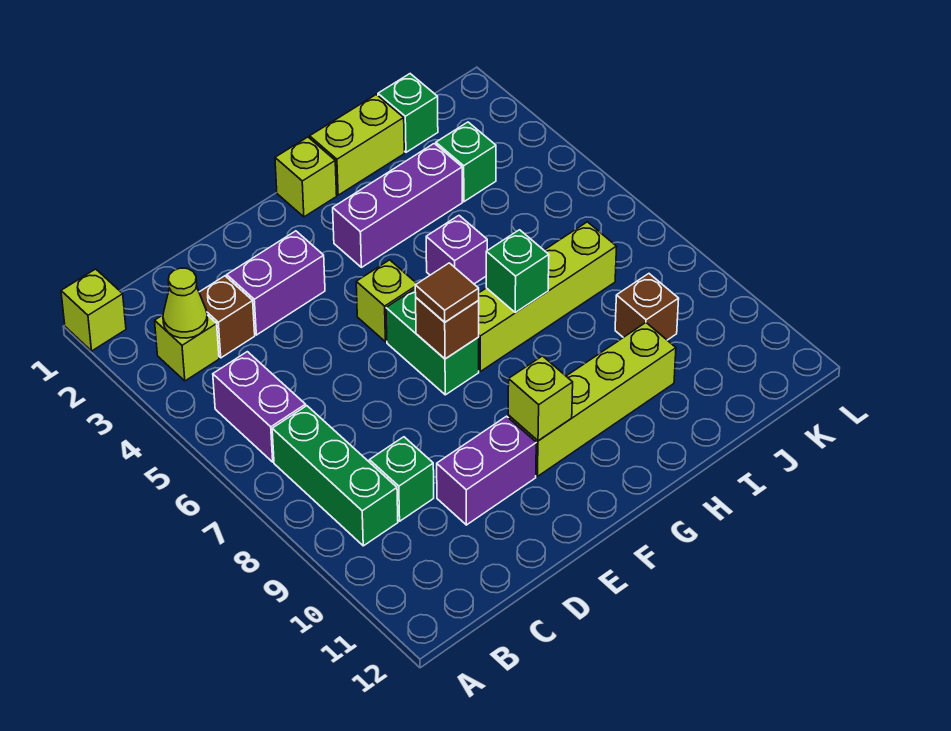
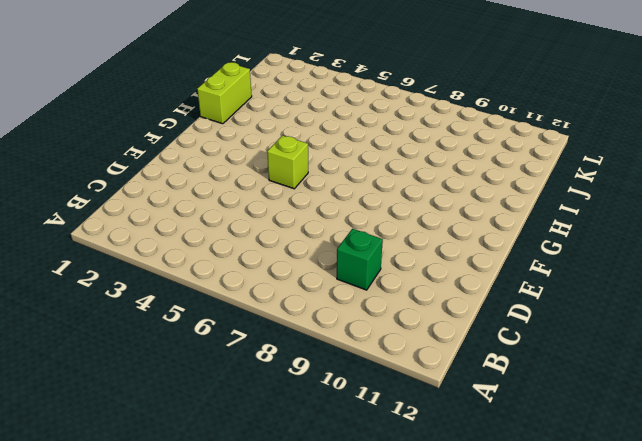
none -> lime brick A1 level 1
none -> lime brick B3 level 1
none -> purple brick B5:B6 level 1

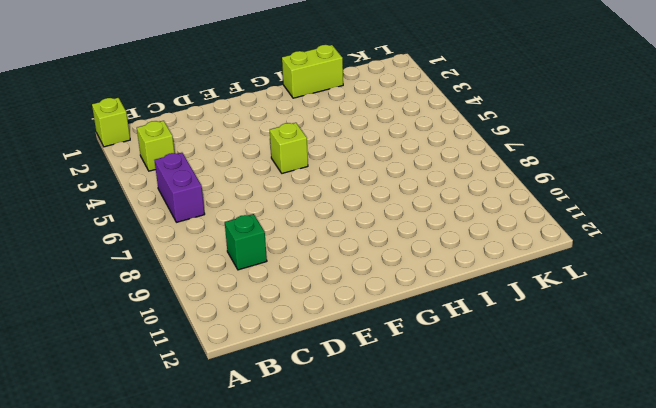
none -> green brick B7:B9 level 1
none -> brown brick C3 level 1
none -> purple brick D3:E3 level 1

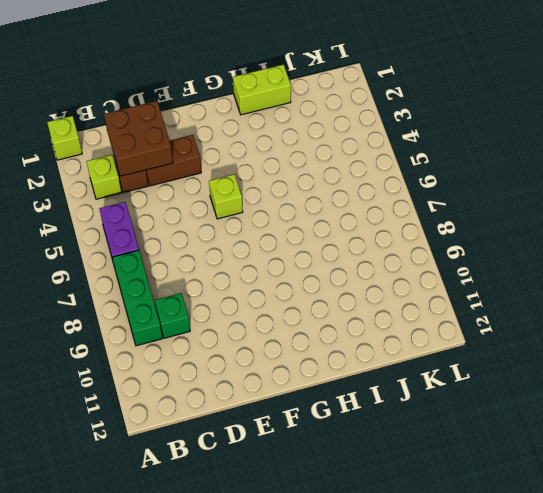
brown brick C2:D3 level 2 -> none
brown brick D3:E3 level 1 -> purple brick D3:E3 level 1
none -> purple brick D10:E10 level 1
none -> green brick F6:F7 level 1
none -> lime brick F10:I10 level 1

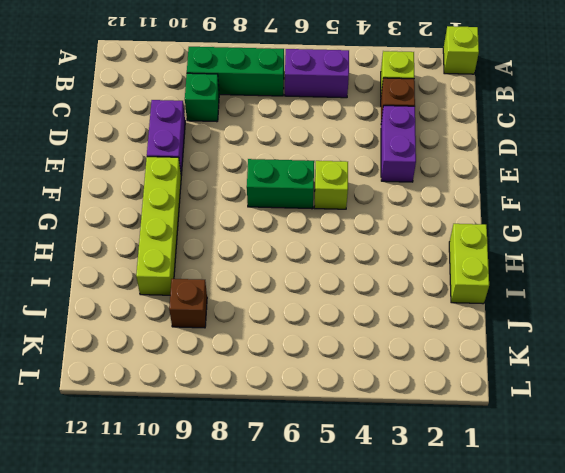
none -> lime brick G1 level 1
none -> purple brick G3:I3 level 1
none -> lime brick G7:J7 level 1

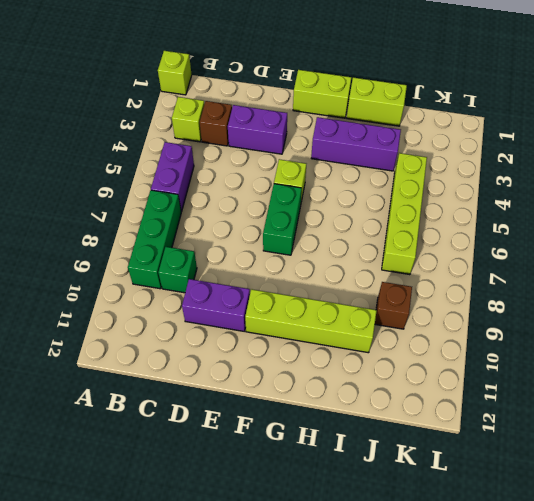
lime brick F1:G1 level 1 -> lime brick G1 level 1
lime brick J4:J7 level 1 -> lime brick G7:J7 level 1
none -> purple brick H5 level 1
none -> green brick J1 level 1
none -> green brick J3 level 1

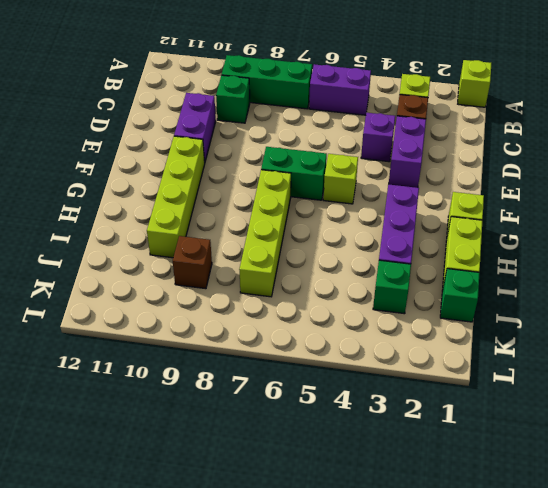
purple brick D4 level 1 -> purple brick H5 level 1
none -> lime cone B3 level 2
none -> brown brick F7 level 2
none -> lime brick F10 level 2

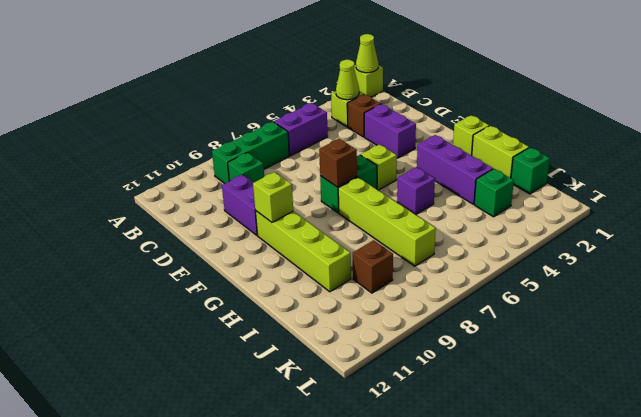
lime cone A1 level 2 -> none
none -> green brick H7 level 2
none -> brown tile F7 level 3

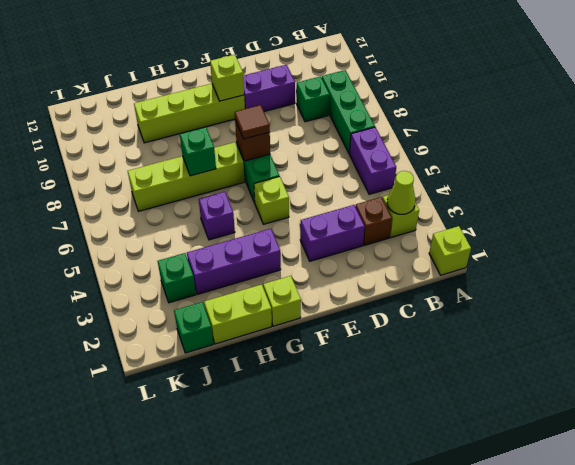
none -> brown brick J9 level 1

